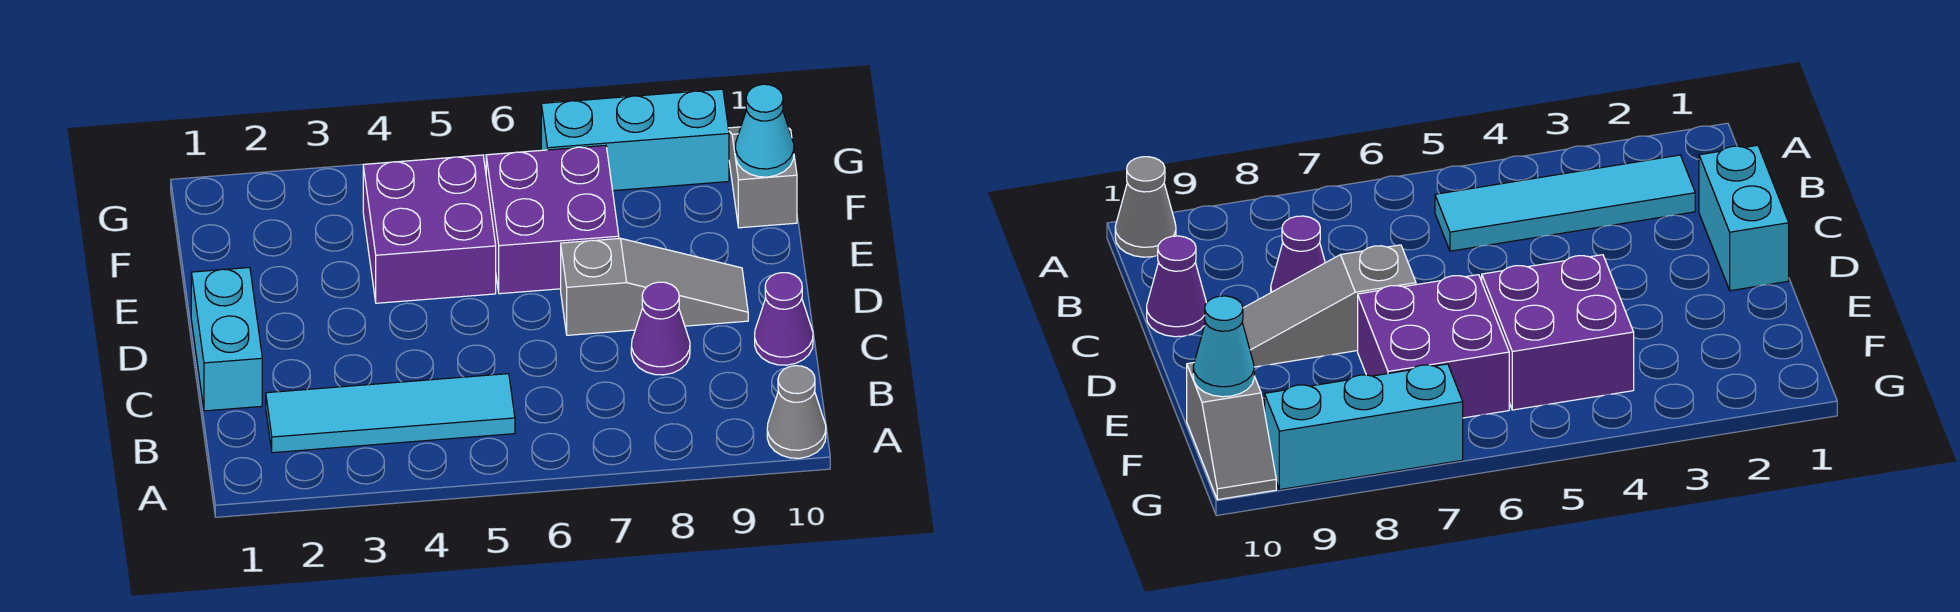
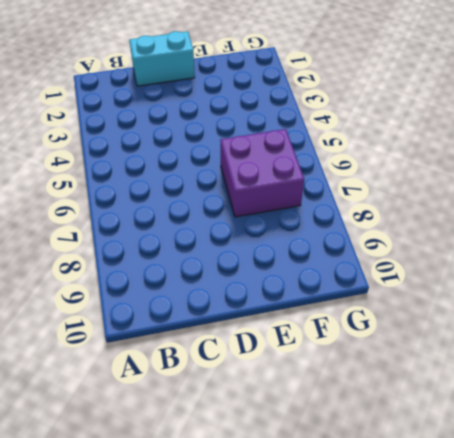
none -> grey cone A10 level 1
none -> cyan tile B2:B5 level 1

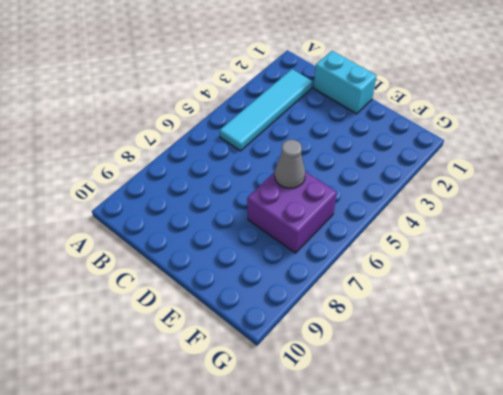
grey cone E6 level 2 -> grey cone A10 level 1
none -> purple cone C8 level 1
none -> purple cone C10 level 1

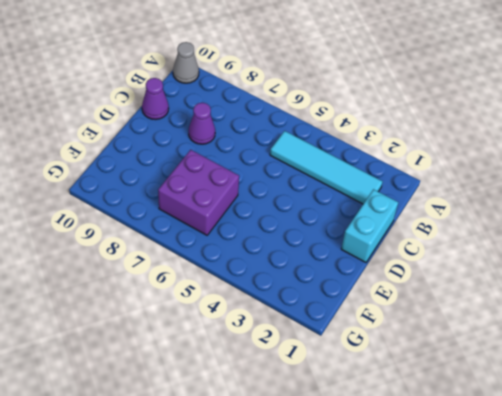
none -> grey slope D7:D9 level 1 top 7
none -> purple brick E4:F5 level 1

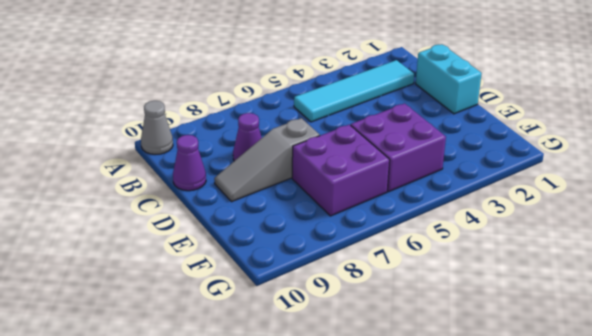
none -> grey slope F10:G10 level 1 top F
none -> cyan brick G7:G9 level 1

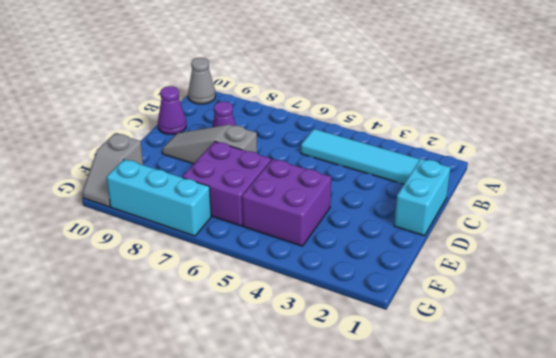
none -> cyan cone F10 level 2

